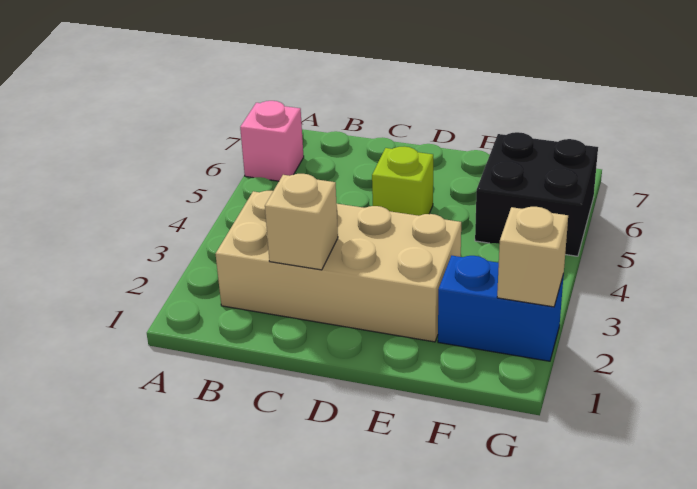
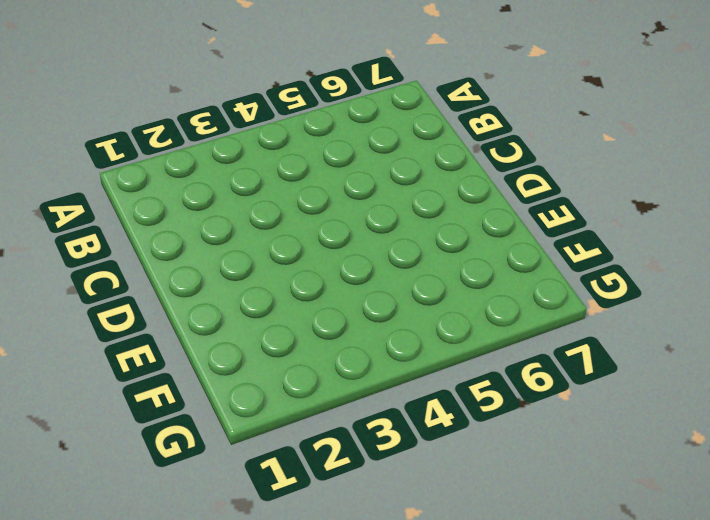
none -> pink brick A6 level 1
none -> tan brick B2:E3 level 1

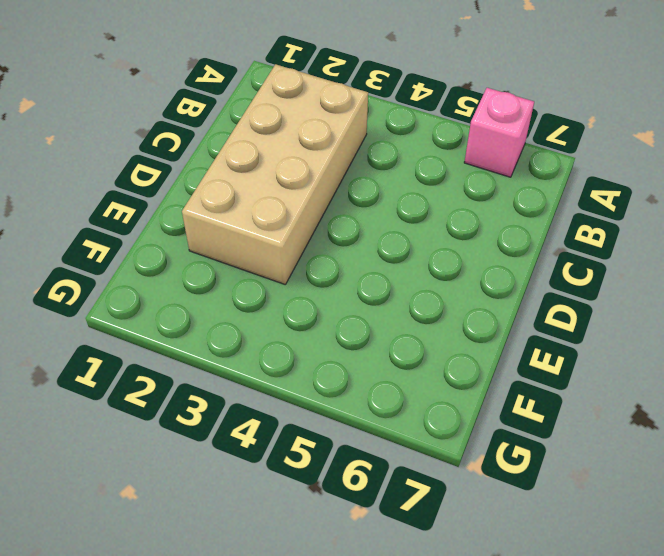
none -> lime brick D5 level 1
none -> blue brick F2:G2 level 1

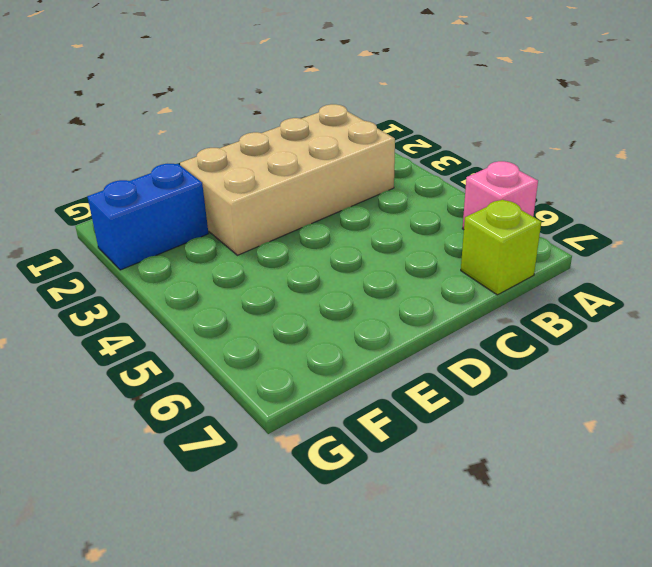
lime brick B7 level 1 -> lime brick D5 level 1
none -> black brick F5:G6 level 1
none -> tan brick C2 level 2

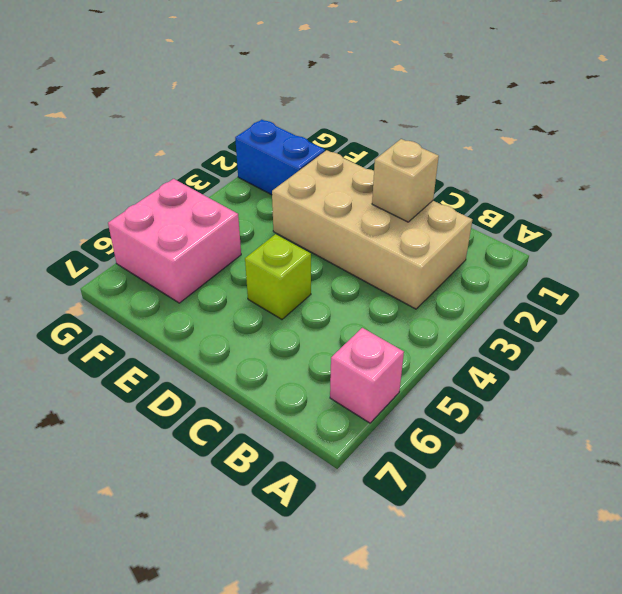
pink brick F5:G6 level 1 -> black brick F5:G6 level 1
none -> tan brick G2 level 2

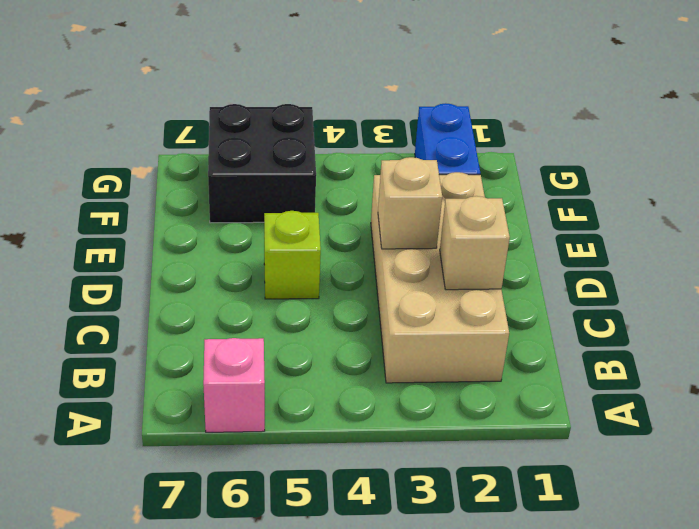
tan brick D3 level 2 -> tan brick G2 level 2

